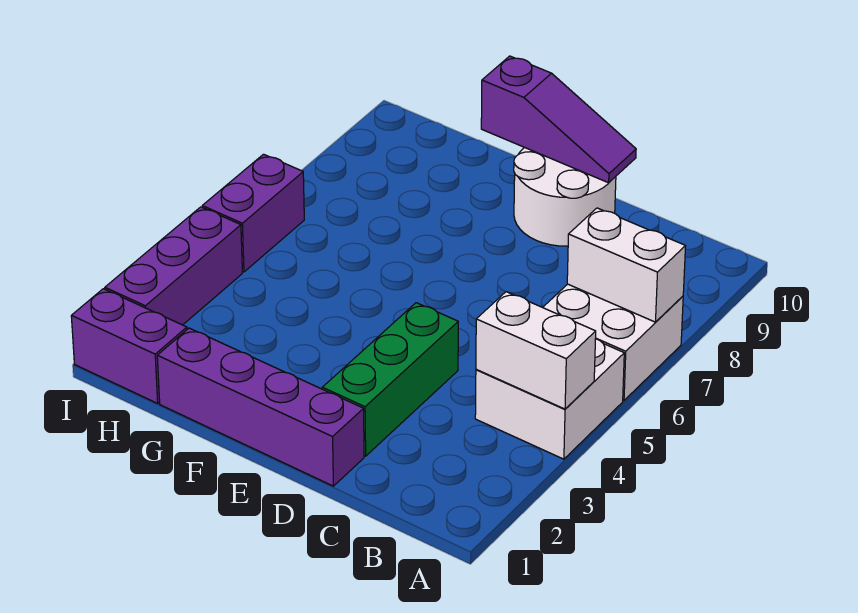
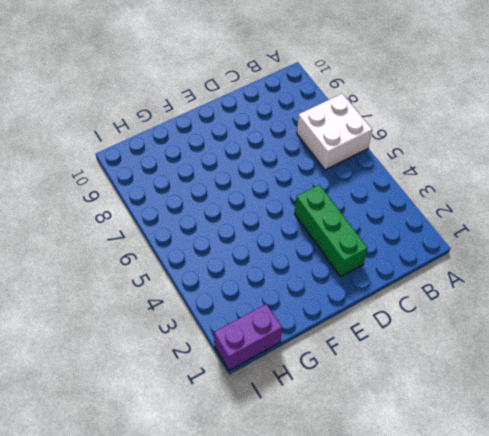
none -> white brick A4:B5 level 1
none -> purple brick D1:G1 level 1

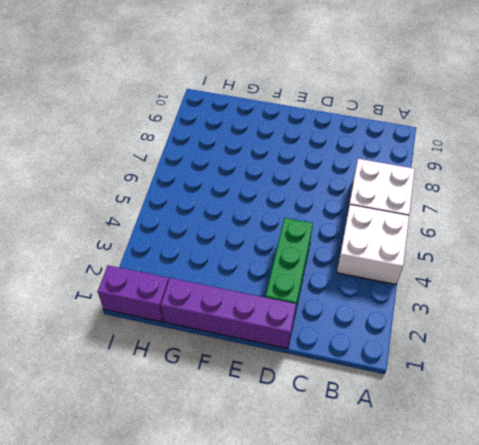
none -> white round brick D9:E10 level 1
none -> purple brick I2:I4 level 1

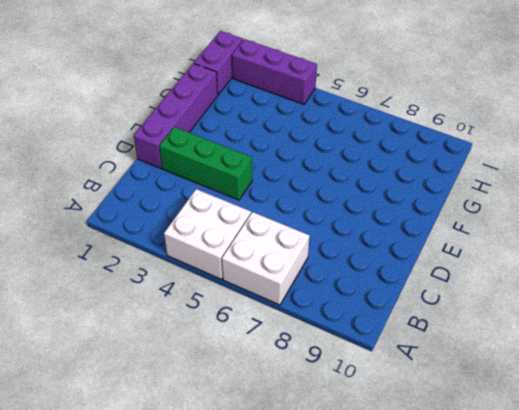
none -> white round brick D9:E10 level 1
none -> purple brick I5:I6 level 1

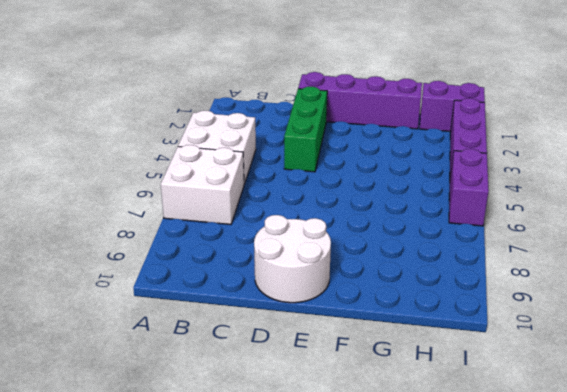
none -> white brick A4:B4 level 2
none -> white brick A7:B7 level 2

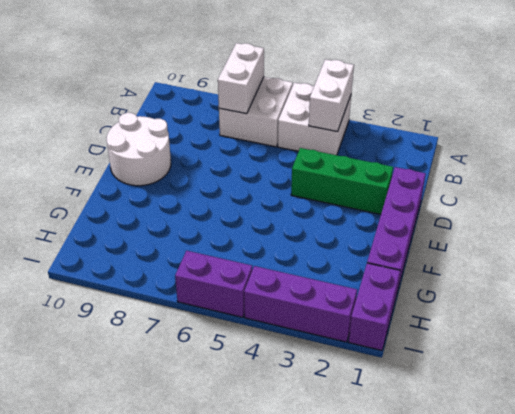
none -> purple slope D10:F10 level 2 top F

